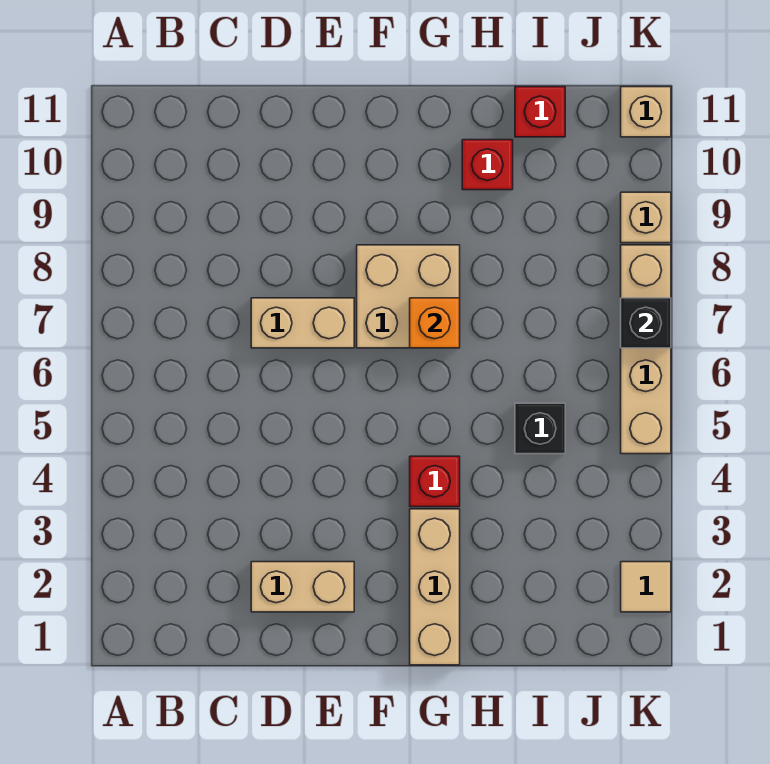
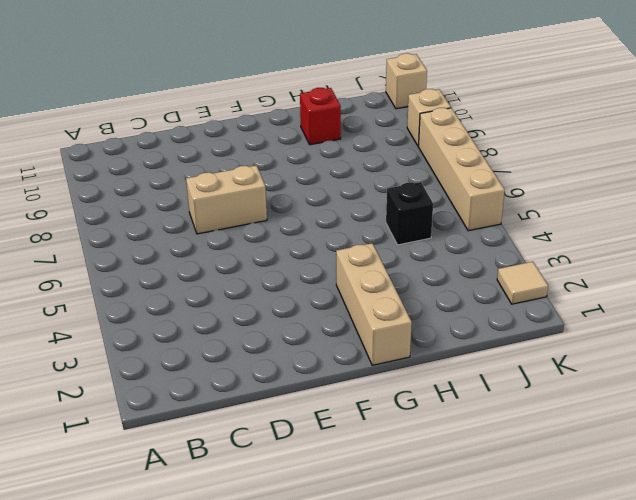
none -> tan brick D2:E2 level 1
none -> tan brick F7:G8 level 1
none -> red brick G4 level 1

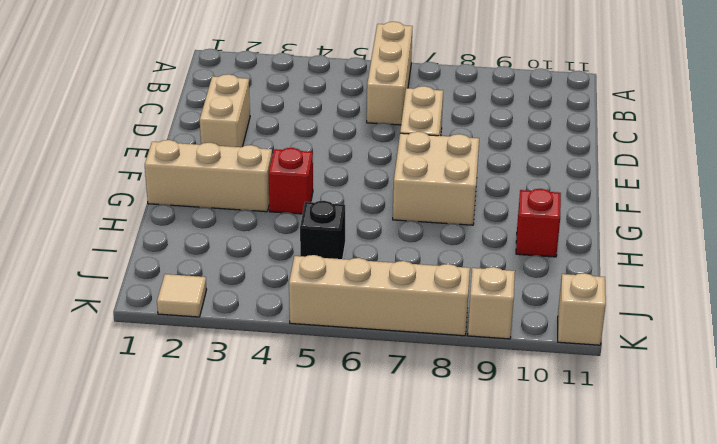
tan brick A6:C6 level 1 -> none
none -> red brick I11 level 1
none -> orange brick G7 level 2
none -> black brick K7 level 2

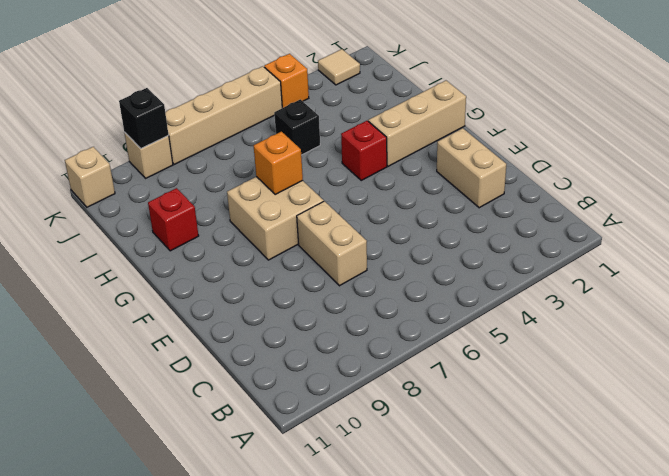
orange brick K4 level 1 -> none
black brick K9 level 2 -> black brick K7 level 2
none -> red brick I11 level 1

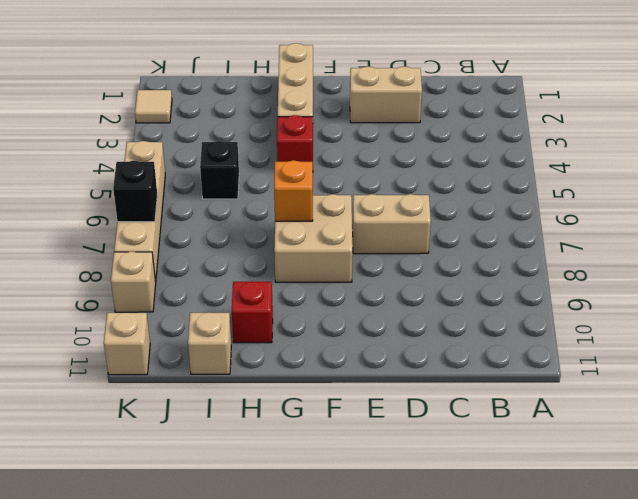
tan brick I11 level 1 -> red brick I11 level 1

